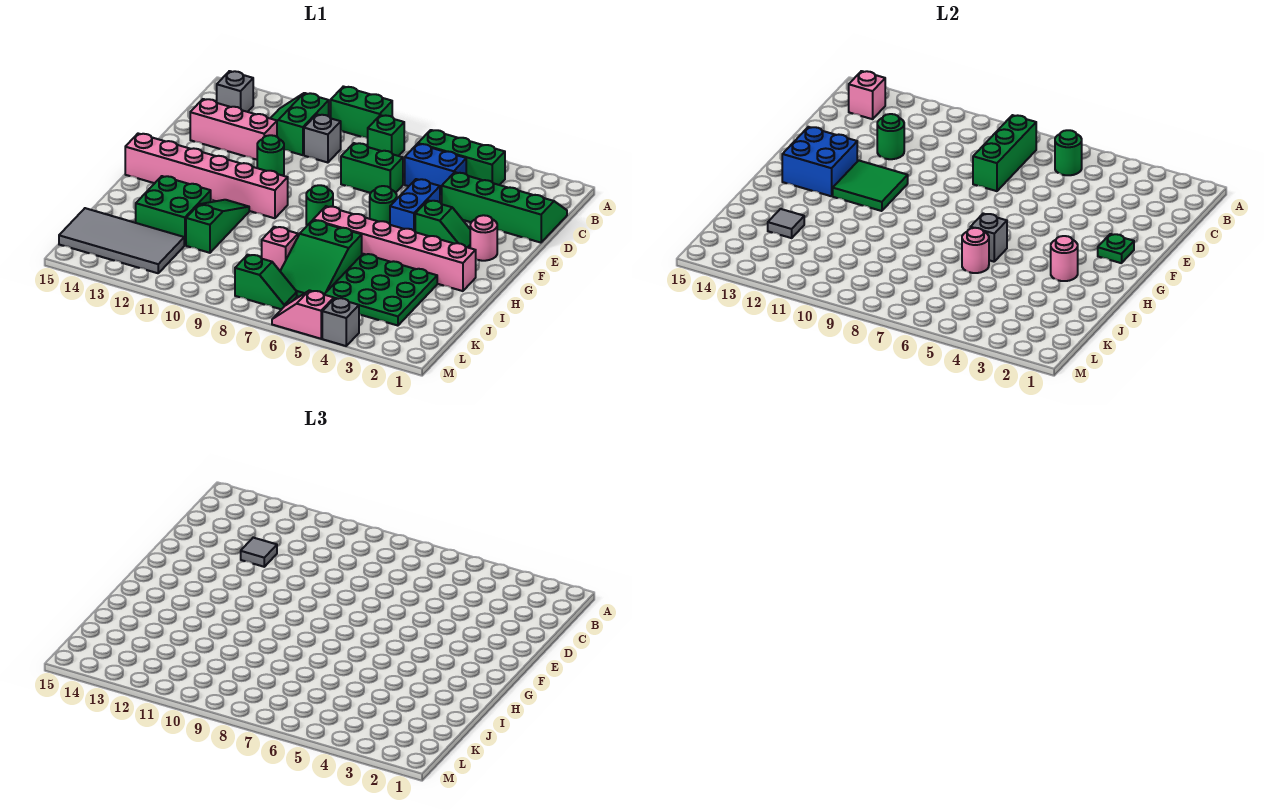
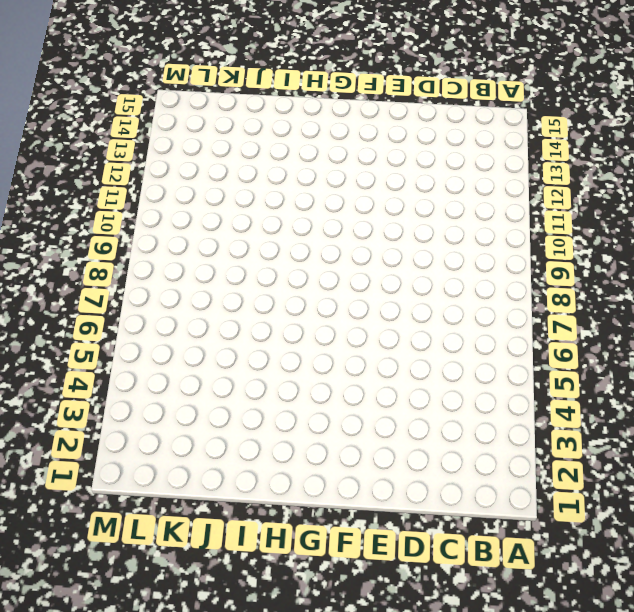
none -> green brick A9:A10 level 1
none -> green brick B4:B6 level 1
none -> green brick B8 level 1
none -> green slope B11:C12 level 1 top 11

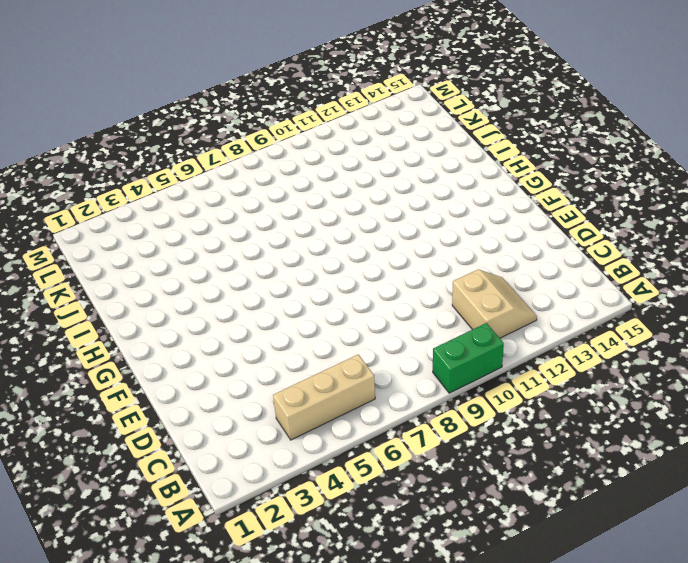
tan brick B4:B6 level 1 -> green brick B4:B6 level 1
tan slope B11:C12 level 1 top 11 -> green slope B11:C12 level 1 top 11
none -> green brick B8 level 1
none -> grey brick B14 level 1
none -> green slope C1:D4 level 1 top D
none -> blue brick C5:C6 level 1

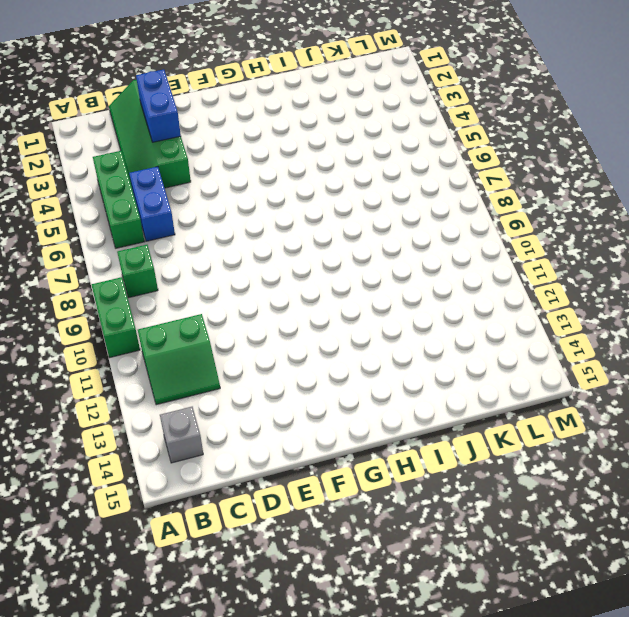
blue brick D2:D3 level 2 -> blue brick E5:F5 level 1
none -> grey brick C10 level 1
none -> green brick D7:D8 level 1
none -> pink brick D12:D14 level 1
none -> green round brick E11 level 1

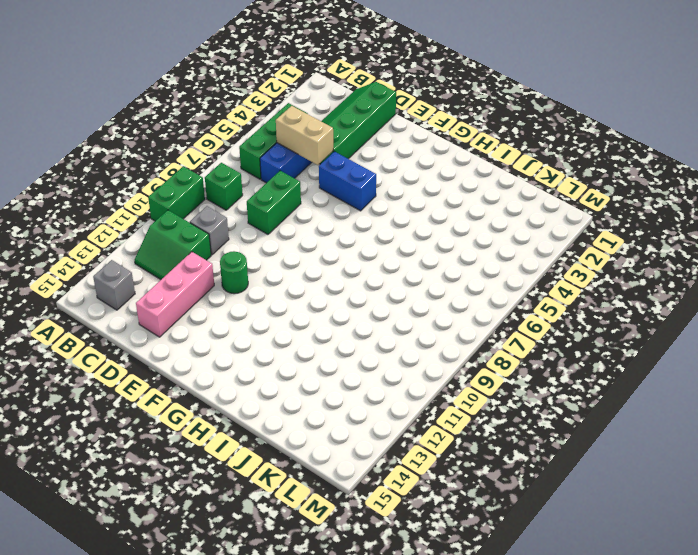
tan brick C5:D5 level 2 -> none
none -> pink round brick F2 level 1
none -> green slope F3:F4 level 1 top 4
none -> green round brick F6 level 1
none -> green round brick G8 level 1

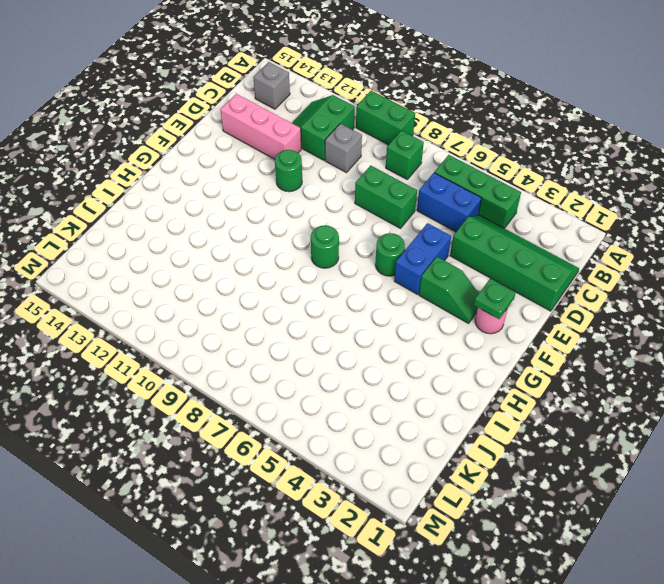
none -> pink brick G10:G15 level 1
none -> pink brick H2:H7 level 1
none -> green slope H11:J11 level 1 top J
none -> green plate I3:K5 level 1

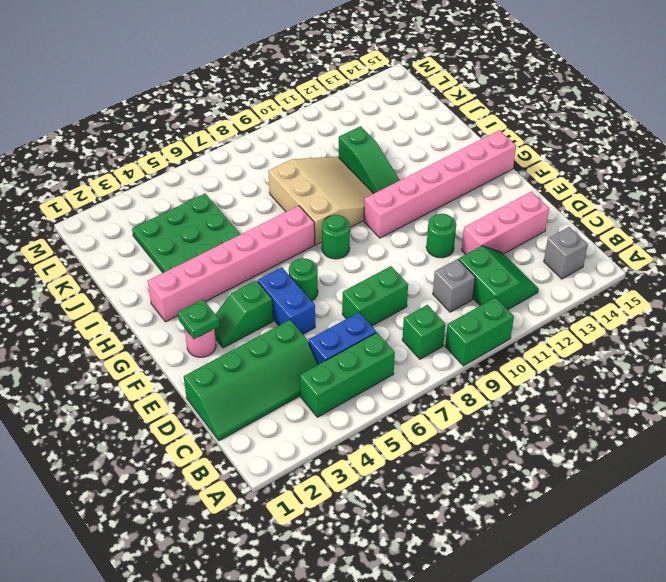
tan slope H8:J10 level 1 top 8 -> pink brick J8 level 1
none -> green slope I6:K7 level 1 top I
none -> green brick I12:J13 level 1
none -> grey tile K12:L15 level 1
none -> green slope L7:L8 level 1 top 8

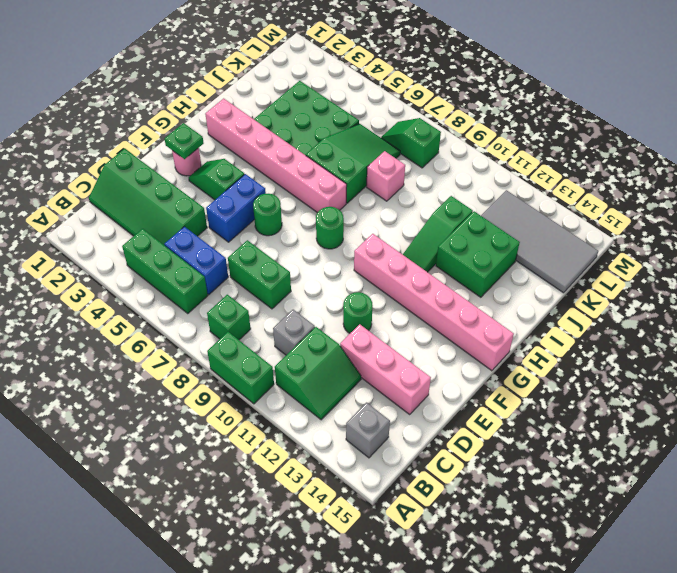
none -> grey brick M4 level 1
none -> pink slope M5:M6 level 1 top 5
none -> green round brick B6 level 2
none -> green brick B8:D8 level 2

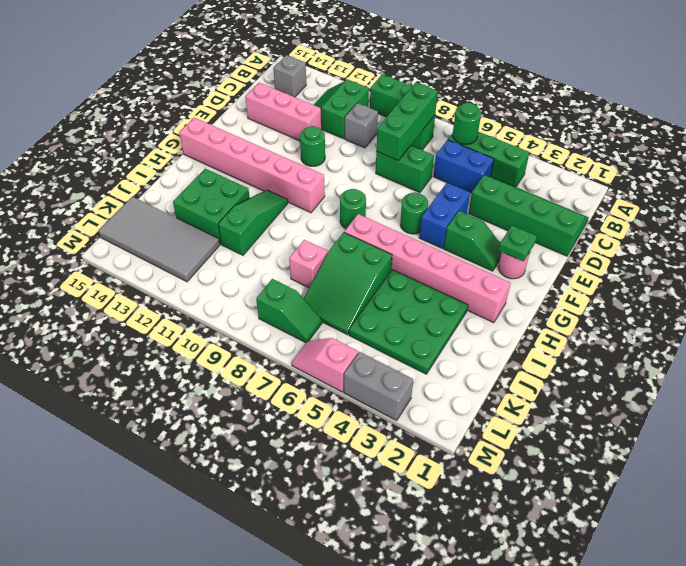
grey brick M3:M4 level 1 -> grey brick M4 level 1
none -> pink brick B14 level 2
none -> green round brick D12 level 2
none -> green tile F11:G12 level 2
none -> blue brick F13:G14 level 2

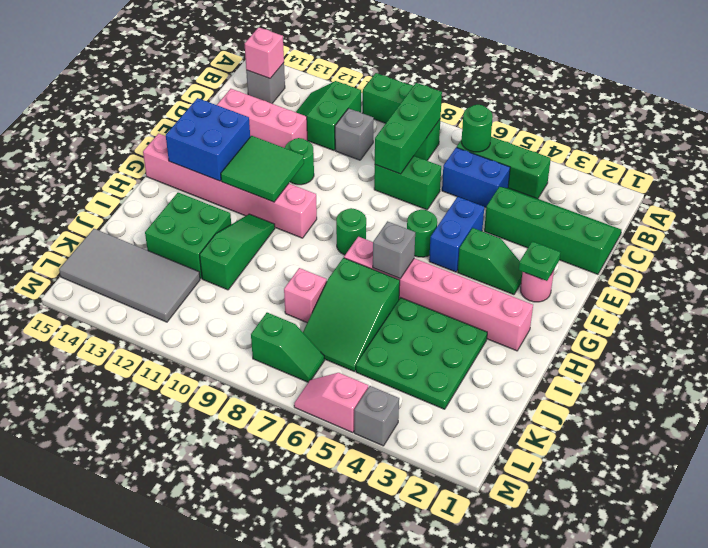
none -> green round brick D12 level 2
none -> pink round brick H3 level 2
none -> pink round brick I6 level 2
none -> grey tile J13 level 2

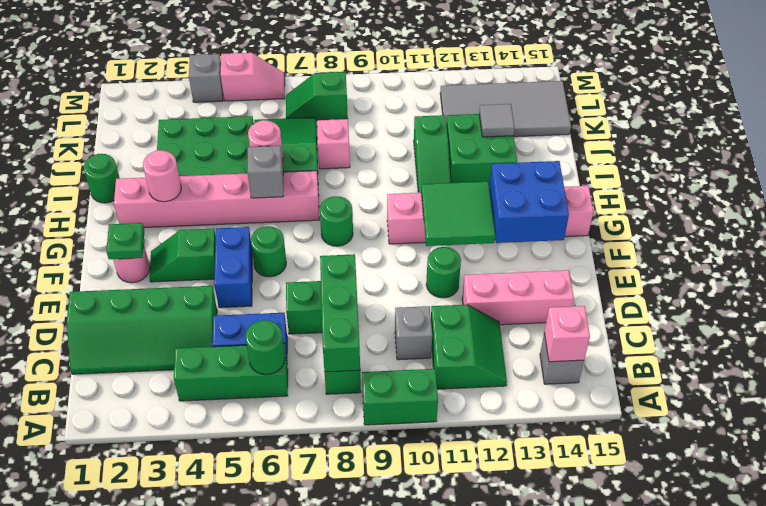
green round brick I1 level 1 -> green round brick D12 level 2
none -> grey tile D12 level 3

